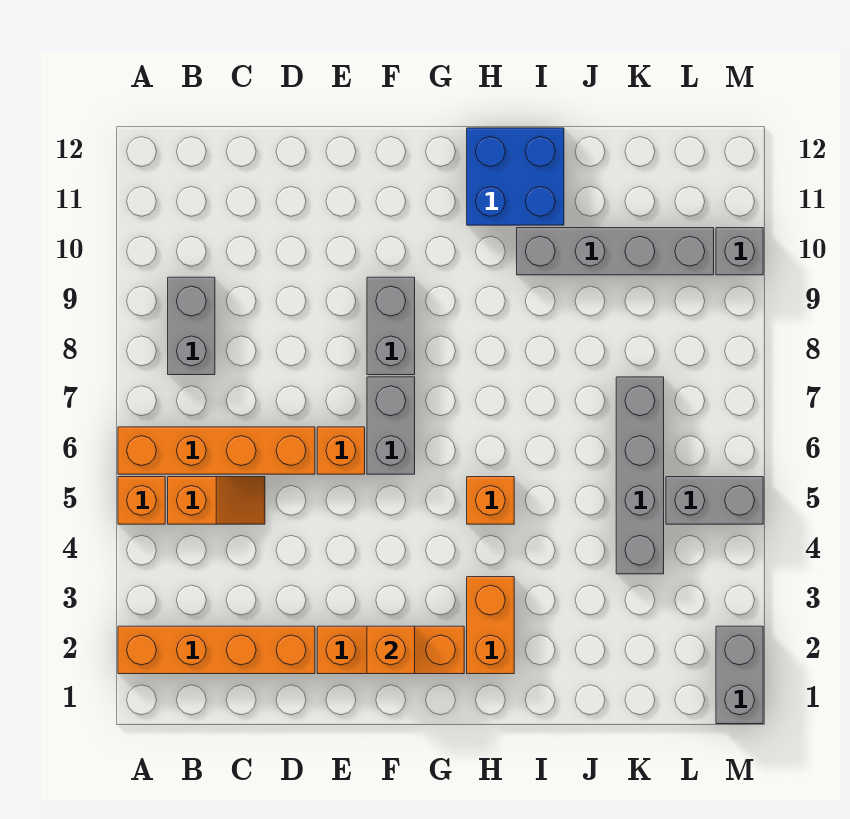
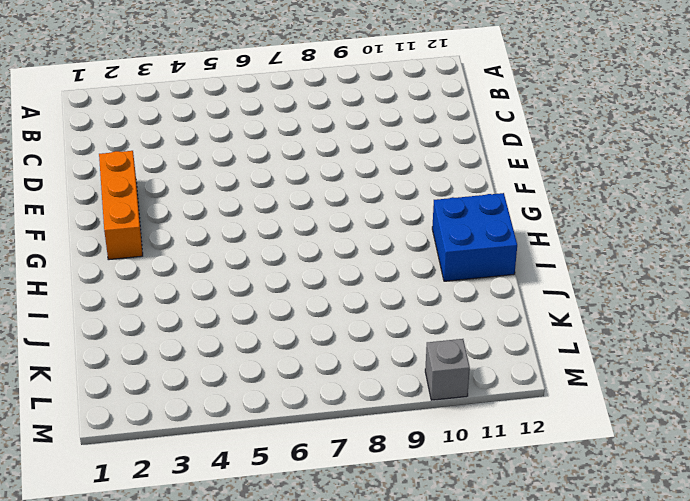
none -> orange brick A2:D2 level 1
none -> orange brick A5 level 1
none -> orange brick A6:D6 level 1

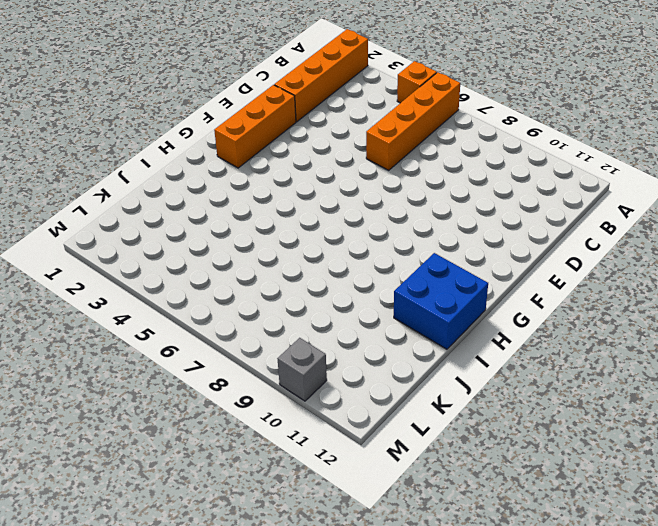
none -> orange slope B5:C5 level 1 top B
none -> grey brick B8:B9 level 1
none -> orange brick E6 level 1

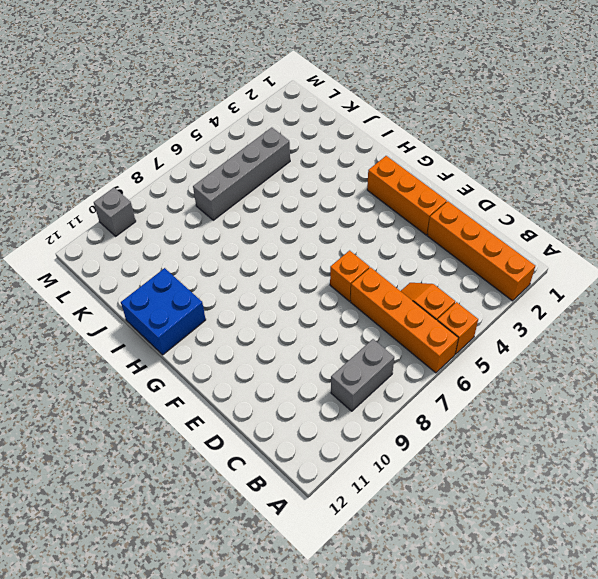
none -> grey brick F6:F7 level 1
none -> grey brick F8:F9 level 1
none -> orange brick H2:H3 level 1

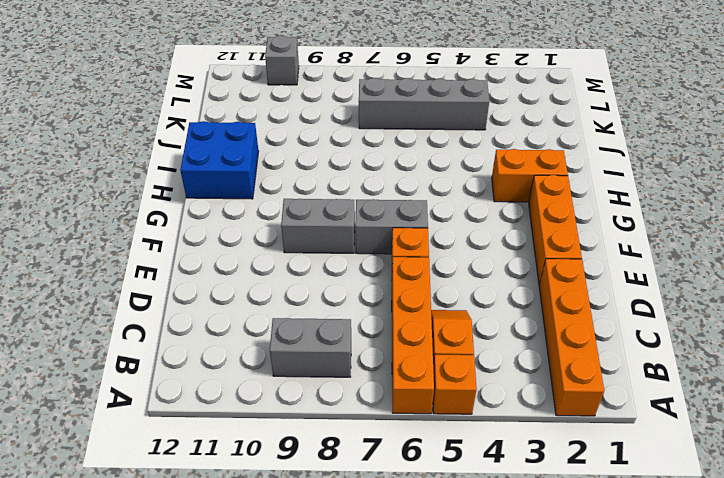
none -> orange brick H5 level 1
none -> grey brick I10:L10 level 1
none -> grey brick L5:M5 level 1

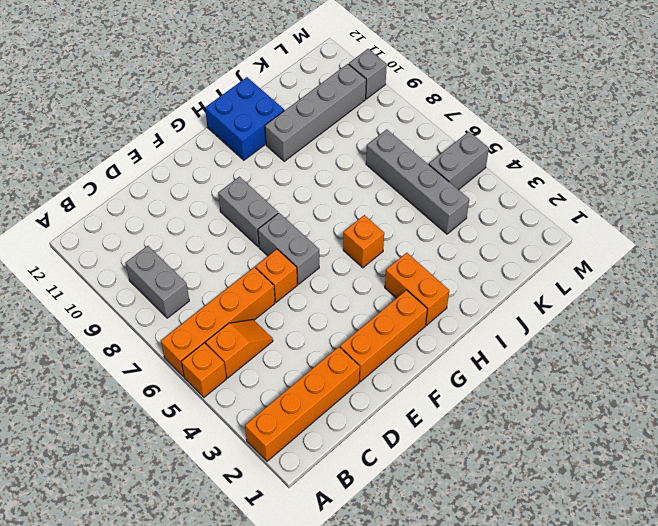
none -> grey brick M1:M2 level 1
none -> orange brick F2 level 2

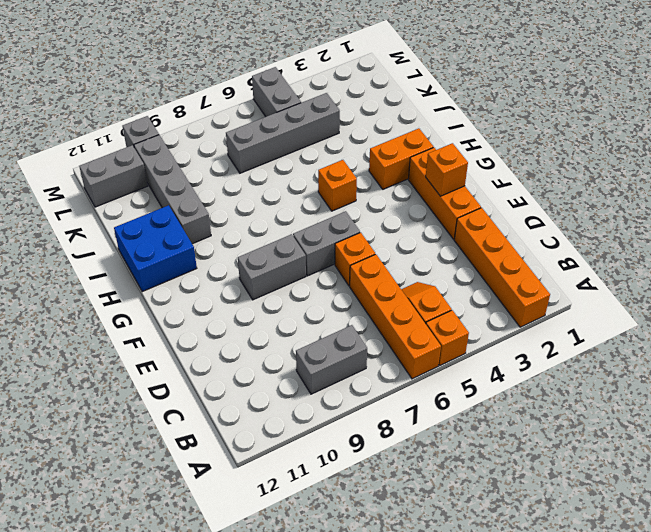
grey brick L11:L12 level 1 -> grey brick M1:M2 level 1

